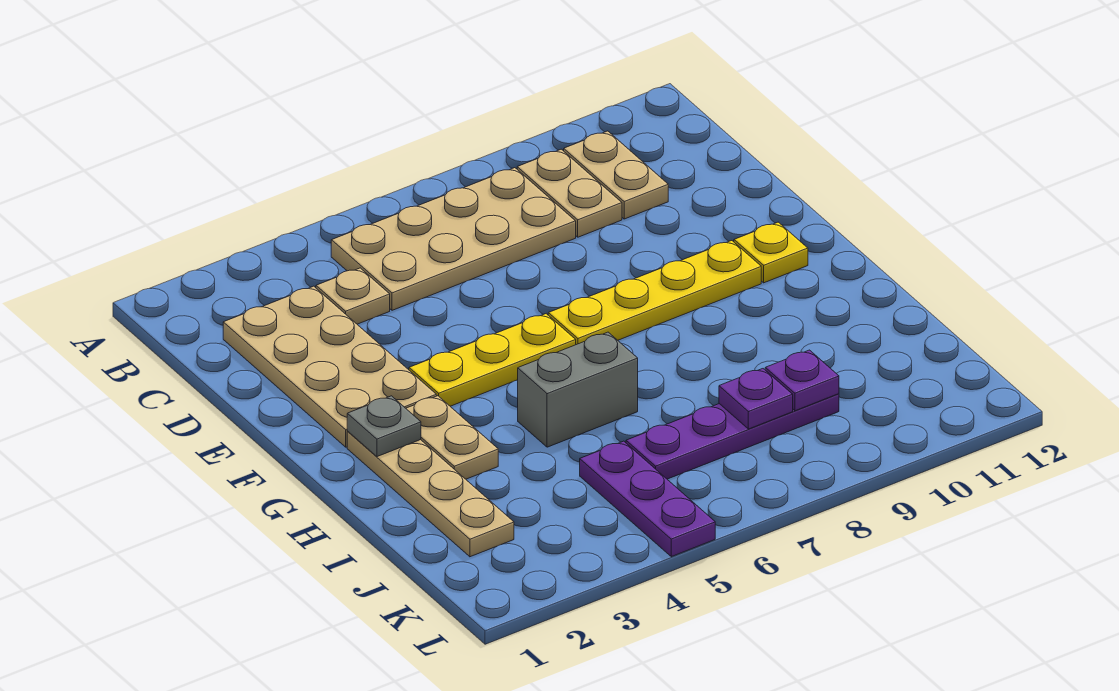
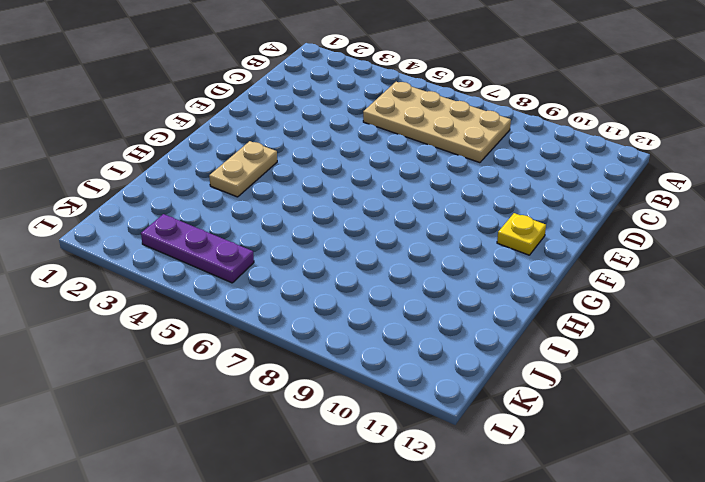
purple plate K3:K5 level 1 -> purple plate J5:L5 level 1
none -> tan plate B9:C9 level 1
none -> tan plate B10:C10 level 1
none -> tan plate C2:F3 level 1

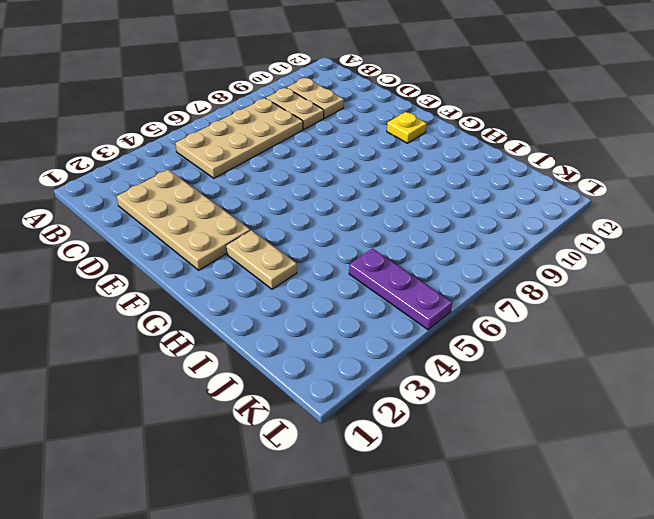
none -> tan plate C4 level 1
none -> yellow plate F4:F6 level 1
none -> yellow plate F7:F10 level 1

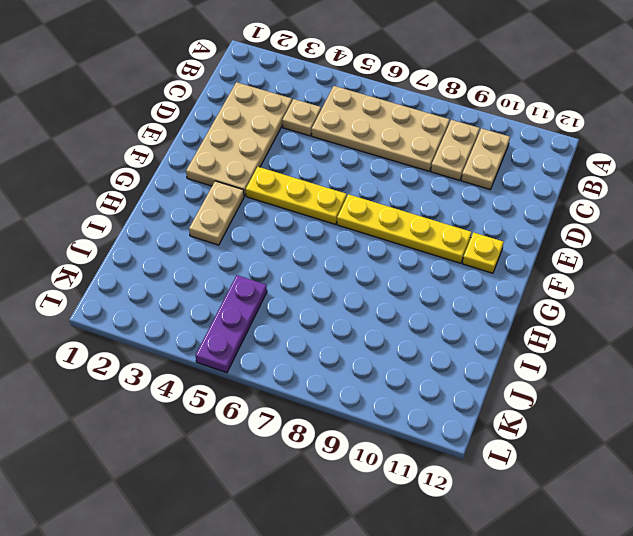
none -> tan plate G2:J2 level 1
none -> grey brick H5:H6 level 1
none -> purple plate J6:J9 level 1

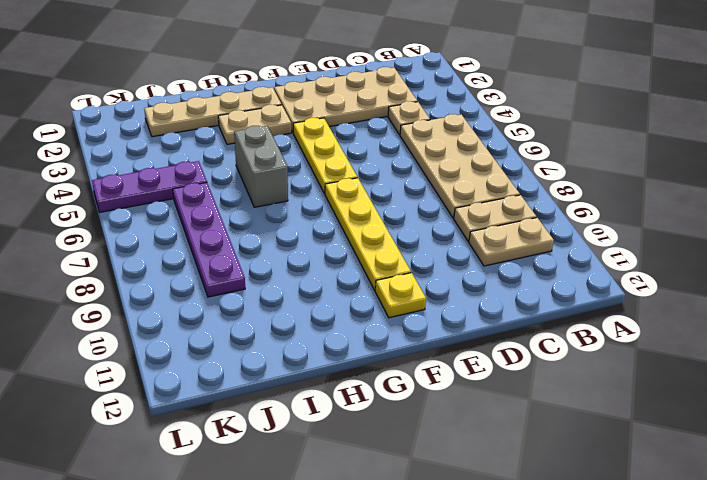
none -> grey plate G2 level 2
none -> purple plate J8 level 2
none -> purple plate J9 level 2

